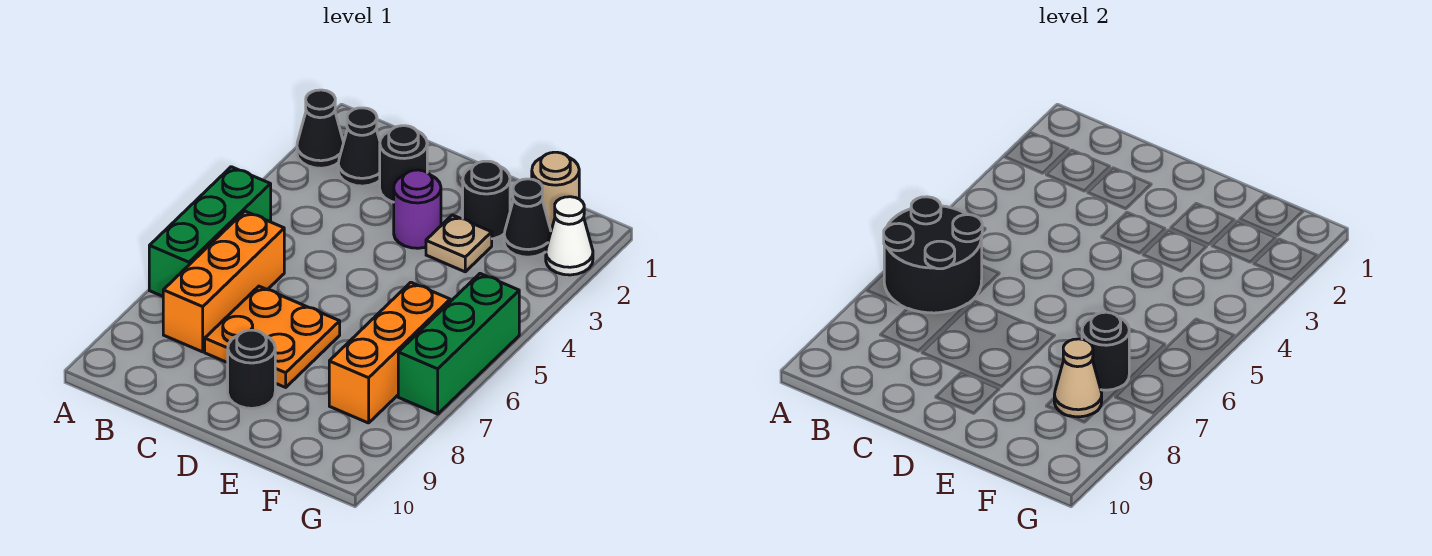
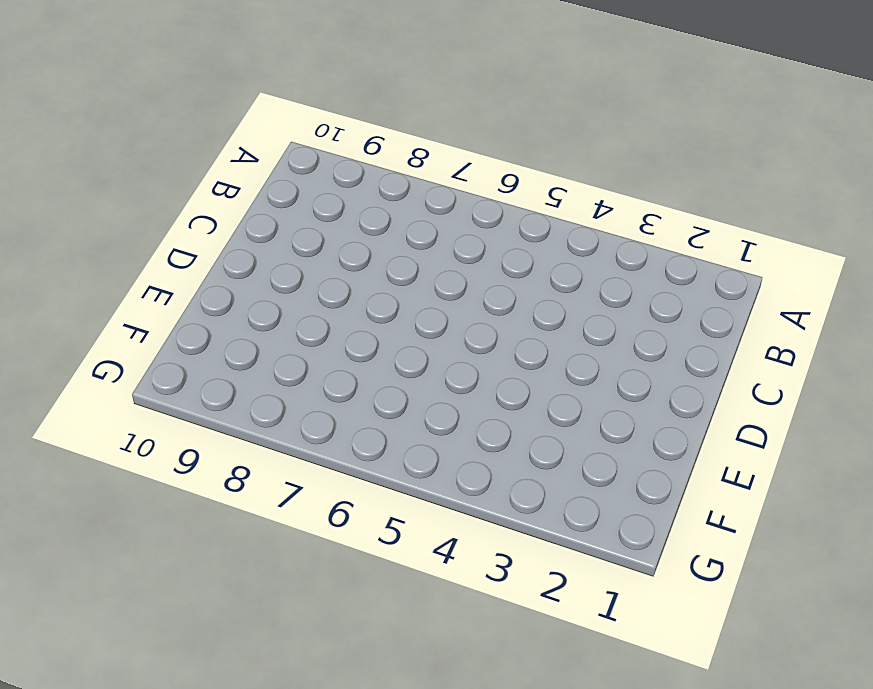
none -> black cone A2 level 1
none -> green brick A5:A7 level 1
none -> black cone B2 level 1

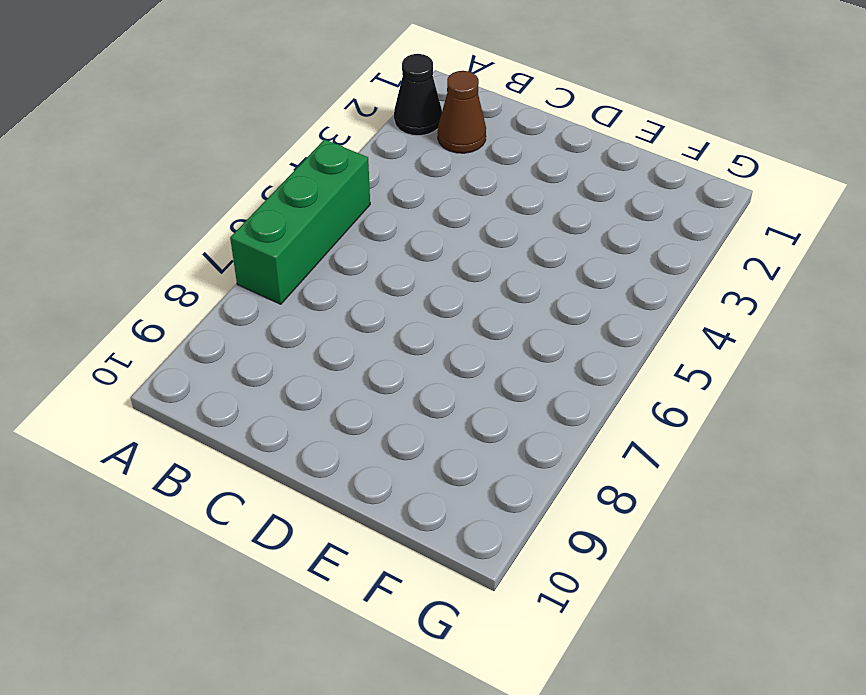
brown cone B2 level 1 -> black cone B2 level 1
none -> orange brick B6:B8 level 1
none -> black round brick C2 level 1
none -> orange plate C7:D8 level 1

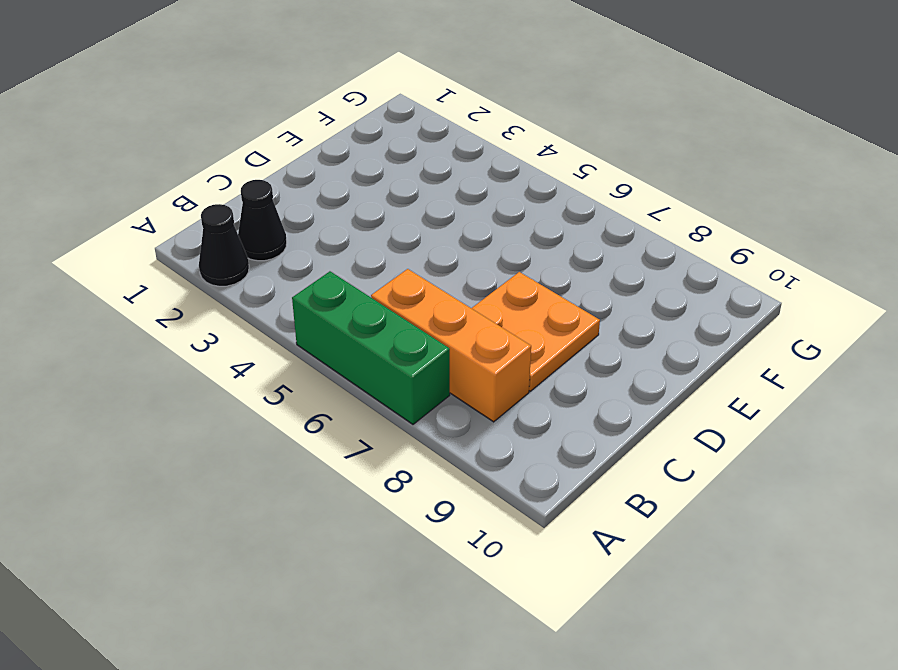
none -> black round brick C2 level 1
none -> purple round brick D3 level 1
none -> black round brick D9 level 1

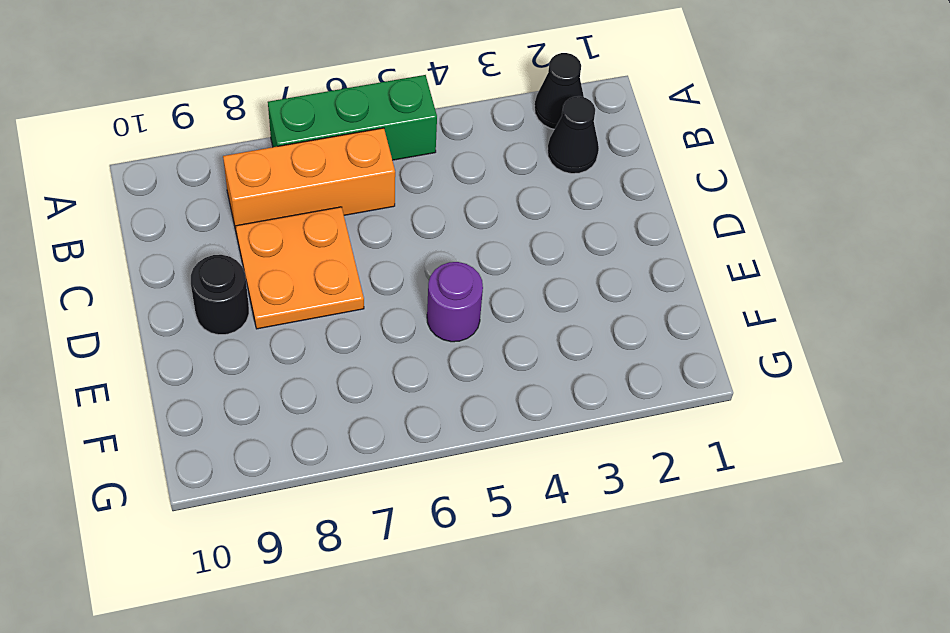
purple round brick E5 level 1 -> purple round brick D3 level 1
none -> black round brick C2 level 1
none -> black round brick E2 level 1
none -> tan plate E3 level 1

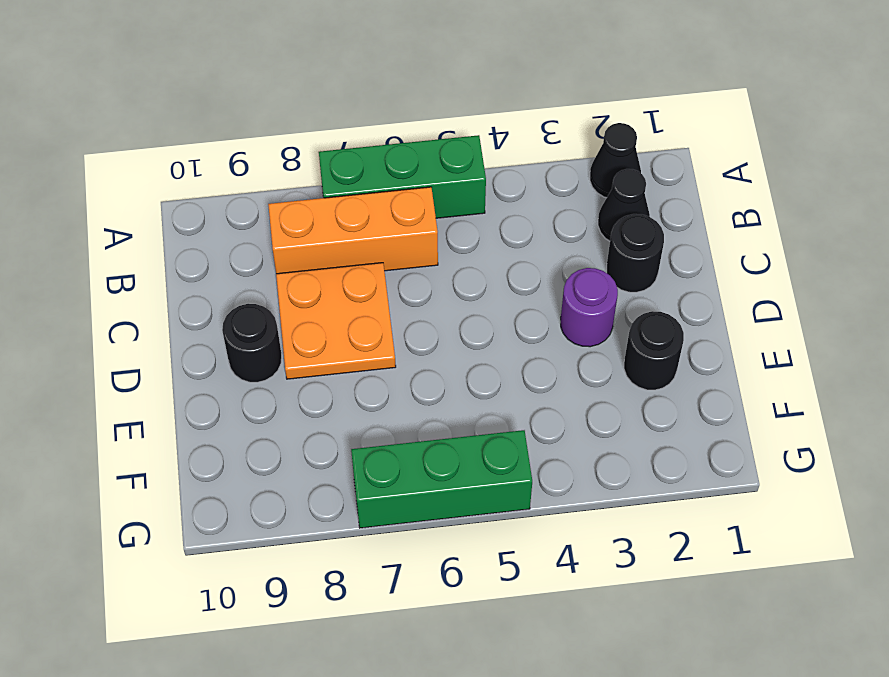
none -> tan plate E3 level 1
none -> tan round brick F1 level 1
none -> black cone F2 level 1

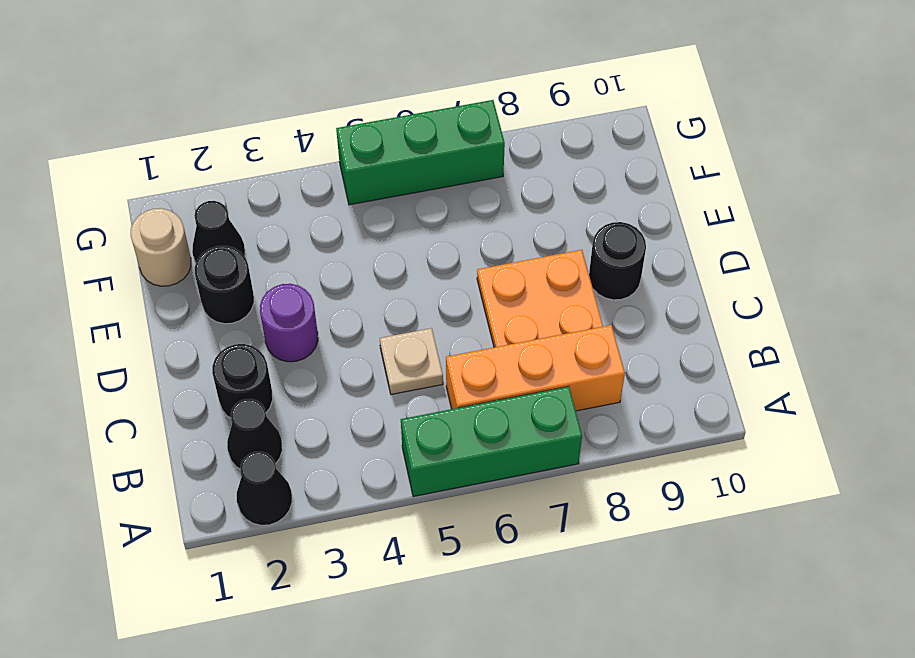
tan plate C5 level 1 -> tan plate E3 level 1
none -> orange brick F6:F8 level 1
none -> white cone G2 level 1
none -> black round brick A6:B7 level 2

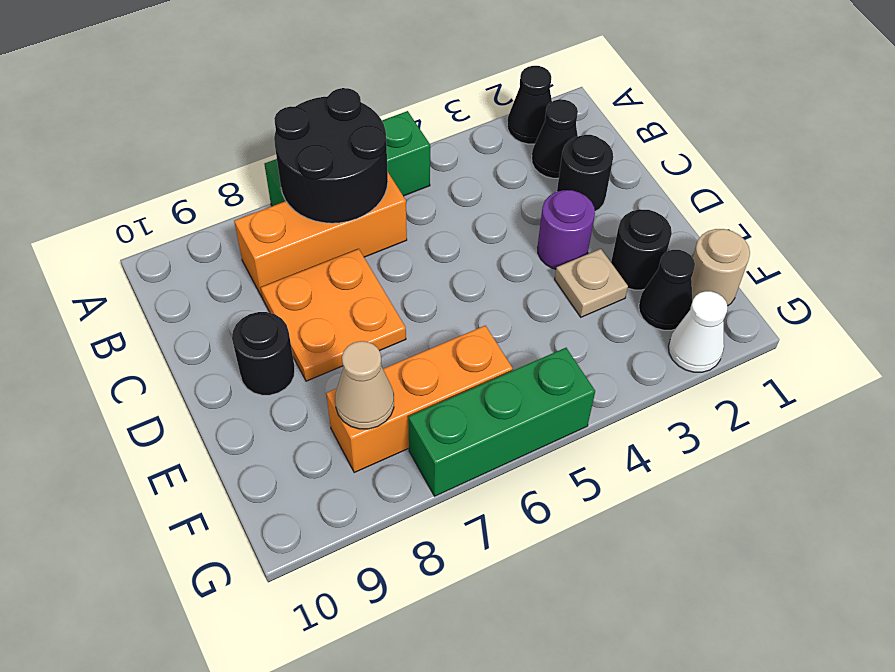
none -> black round brick F7 level 2

